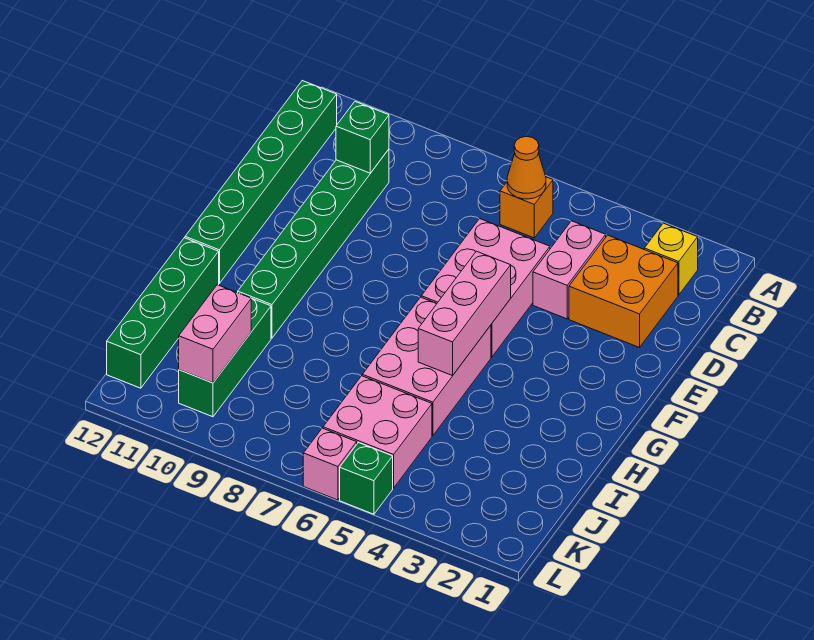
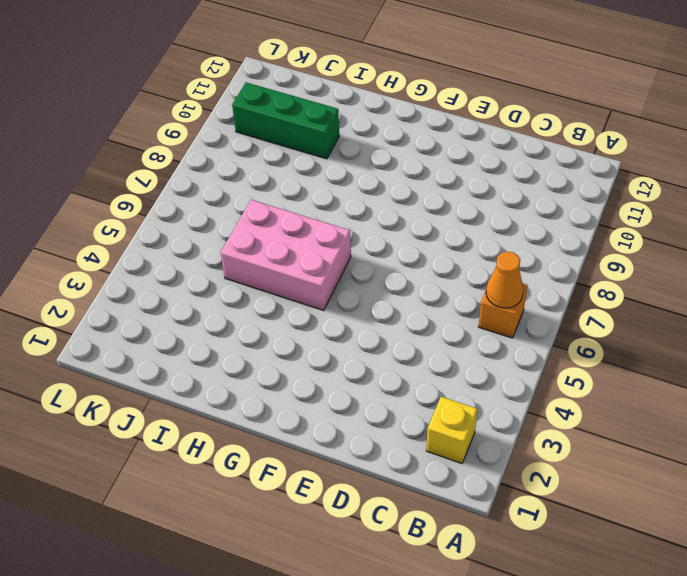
none -> green brick B12:G12 level 1
none -> orange brick C2:D3 level 1
none -> pink brick C4:D4 level 1

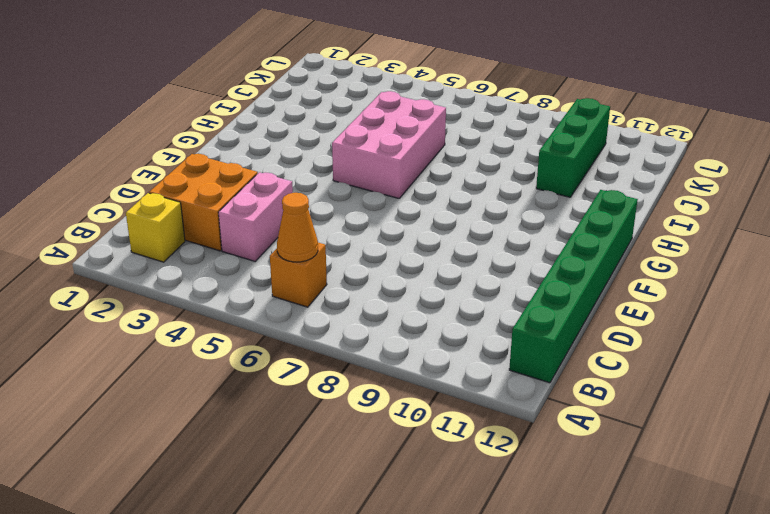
none -> green brick C10:H10 level 1
none -> pink brick D5:F6 level 1
none -> green brick H12:K12 level 1

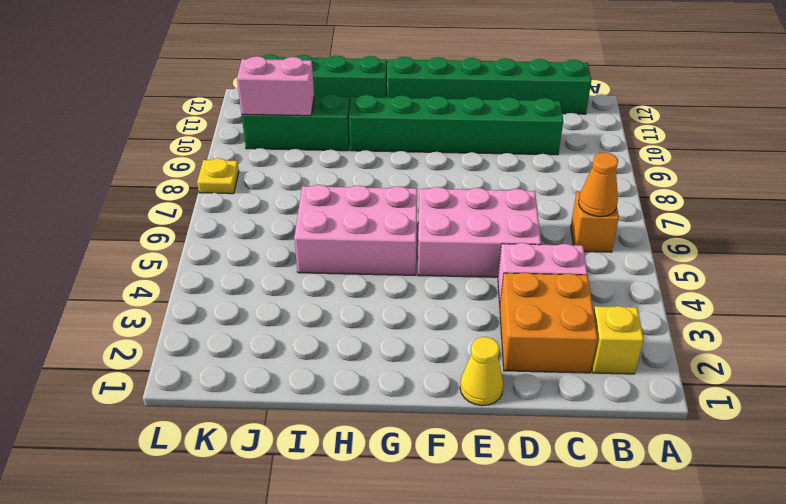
yellow cone E1 level 1 -> none
yellow plate L8 level 1 -> none
none -> pink brick J5:K6 level 1
none -> green brick L5 level 1
none -> pink brick L6 level 1

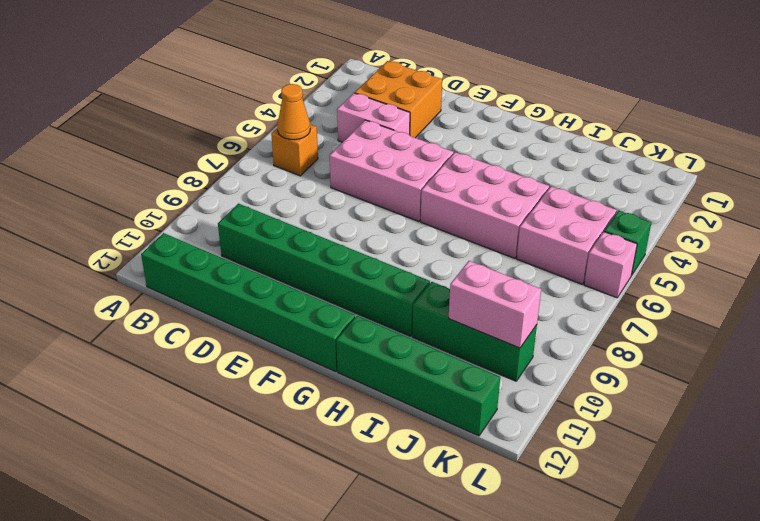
none -> yellow brick B2 level 1
none -> green brick C10 level 2
none -> pink brick F5:H5 level 2

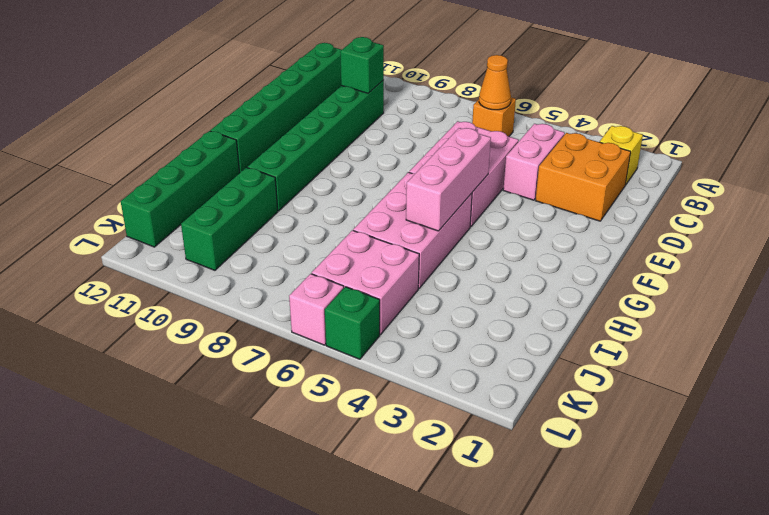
none -> pink brick J10:K10 level 2

